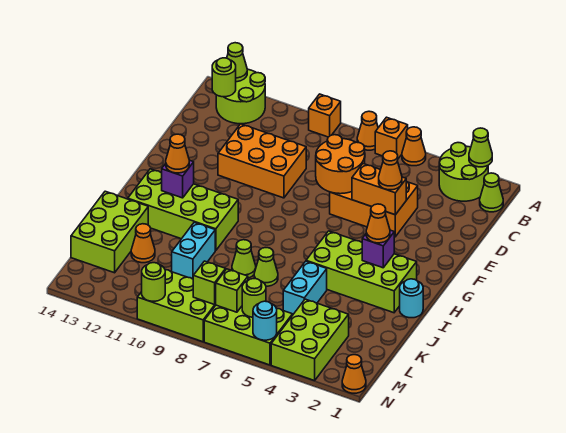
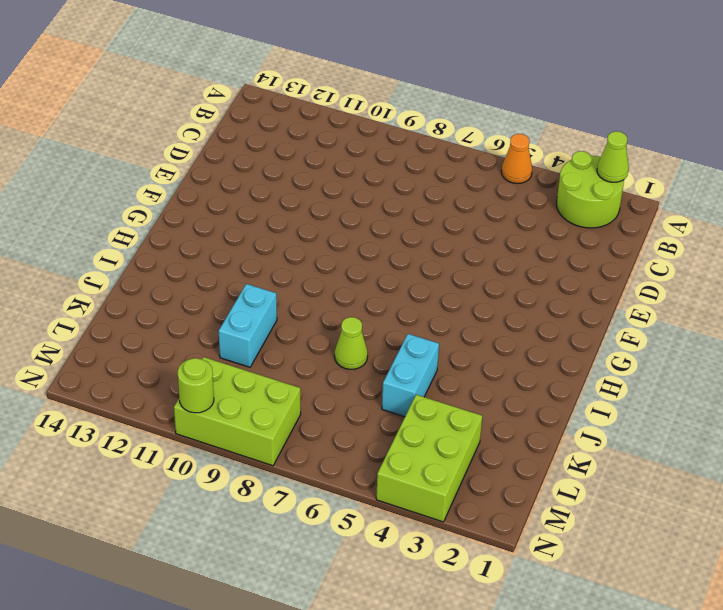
none -> orange brick A6 level 1
none -> orange cone A7 level 1
none -> orange brick A9 level 1
none -> lime round brick A12:B13 level 1

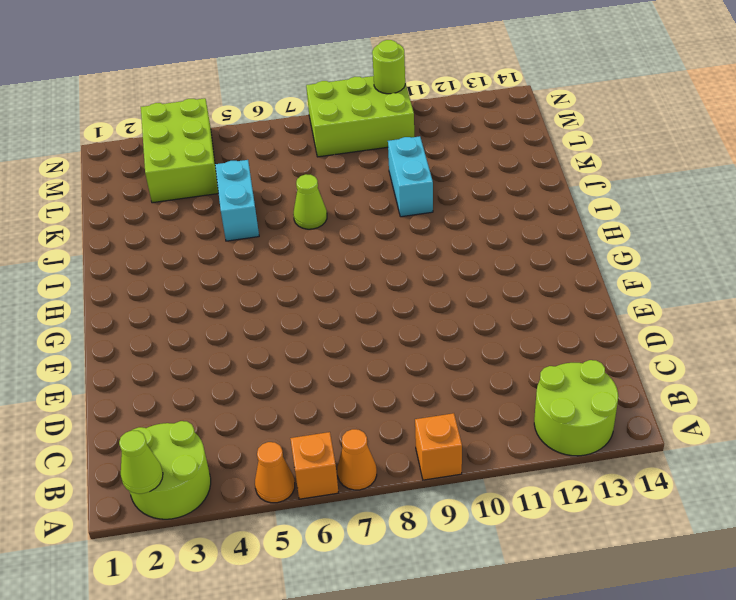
none -> lime cone B1 level 1
none -> orange brick D4:E6 level 1
none -> orange brick D9:E11 level 1
none -> lime brick H2:I5 level 1

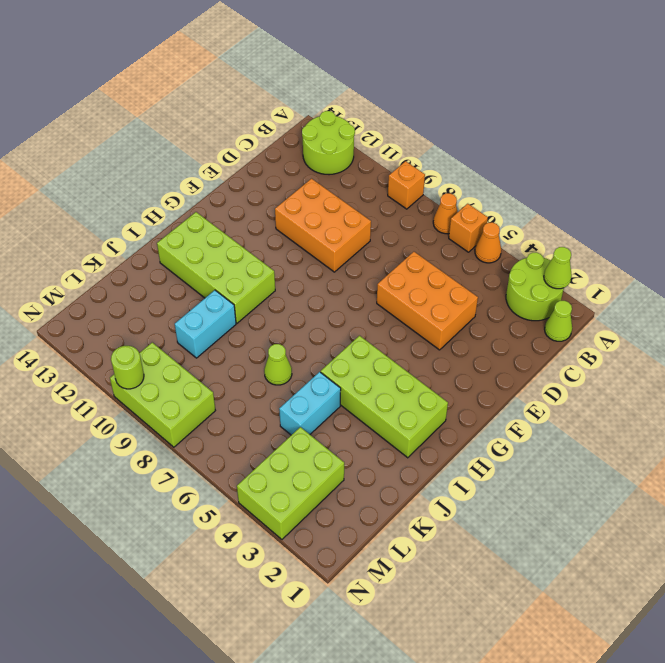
none -> cyan round brick I1 level 1
none -> lime cone J8 level 1
none -> lime brick J13:L14 level 1
none -> orange cone K12 level 1

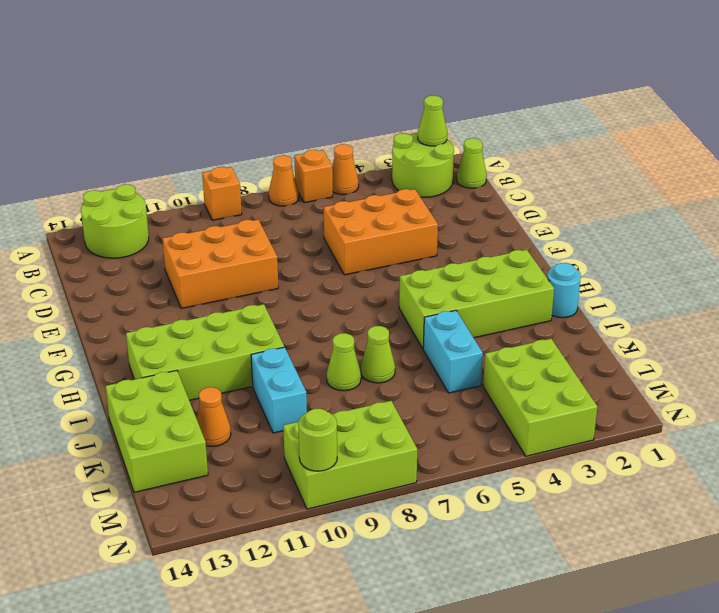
none -> lime brick M5:N7 level 1
none -> orange cone N1 level 1
none -> lime cone A13 level 2
none -> lime round brick B13 level 2

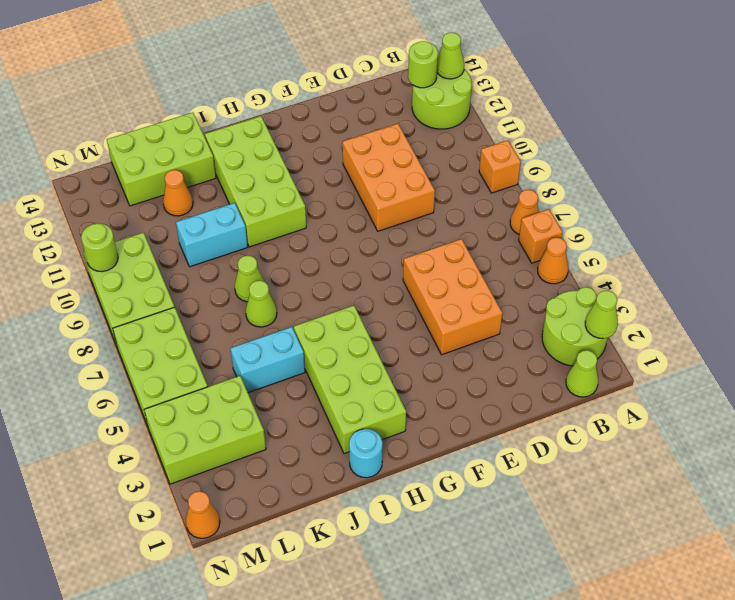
none -> orange round brick D6:E7 level 2
none -> orange brick E4:E5 level 2
none -> purple brick H3 level 2
none -> purple brick H12 level 2

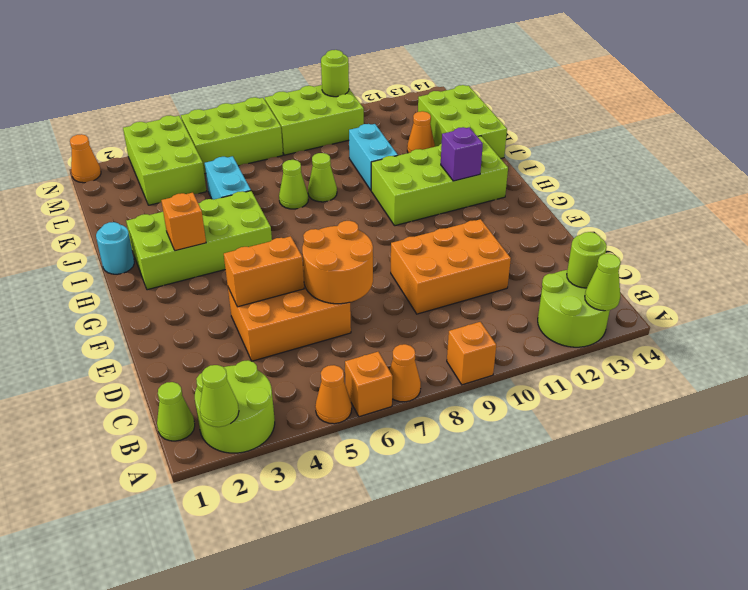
orange brick H3 level 2 -> purple brick H3 level 2
none -> lime round brick M6 level 2
none -> lime brick M7 level 2
none -> lime brick M8 level 2
none -> cyan round brick N5 level 2

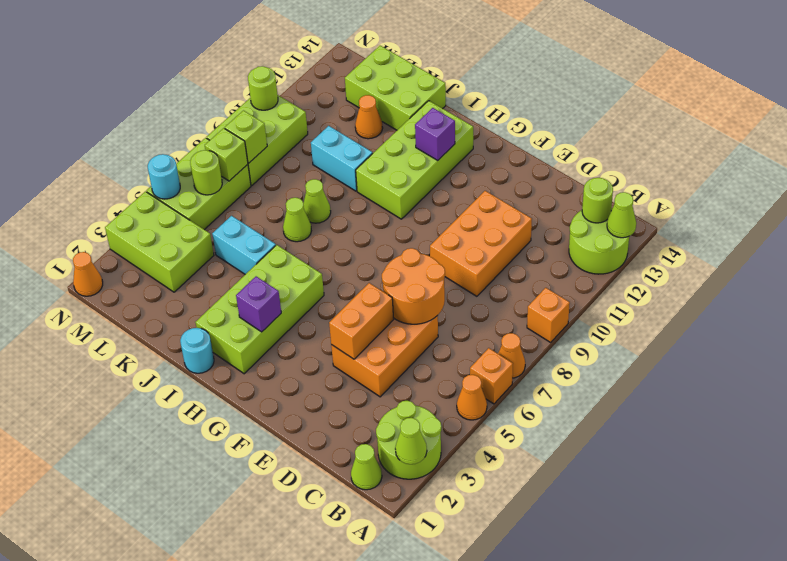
none -> orange cone E4 level 3
none -> orange cone H3 level 3
none -> orange cone H12 level 3

